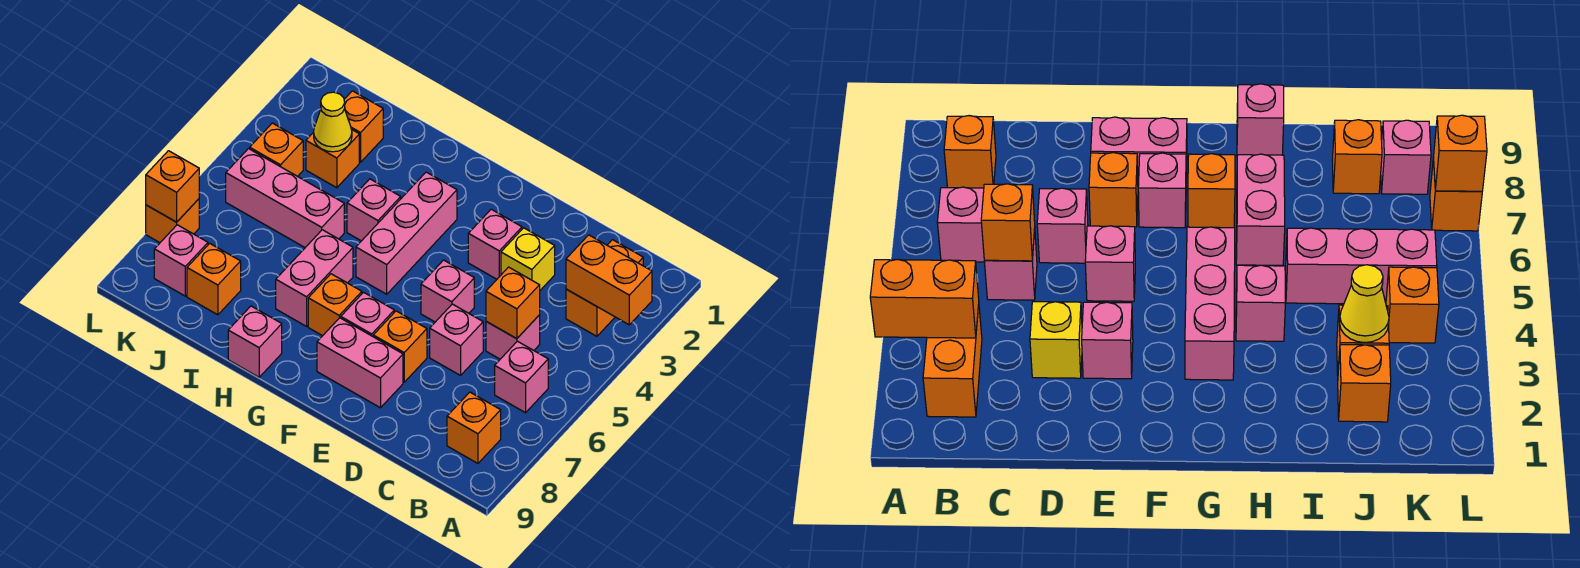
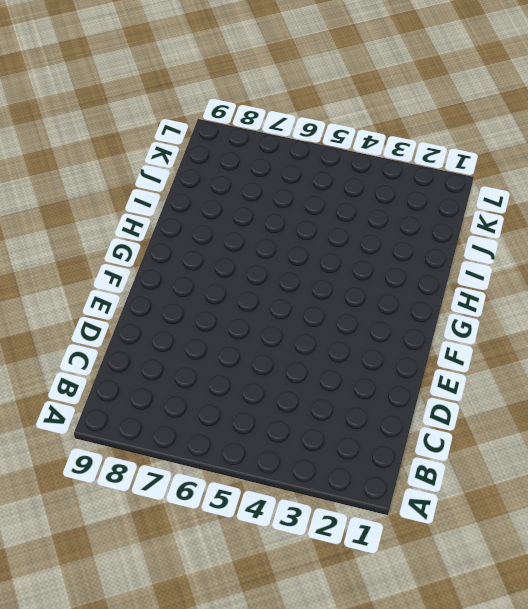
none -> orange brick B2:B3 level 1
none -> pink brick B6 level 1
none -> orange brick B8 level 1

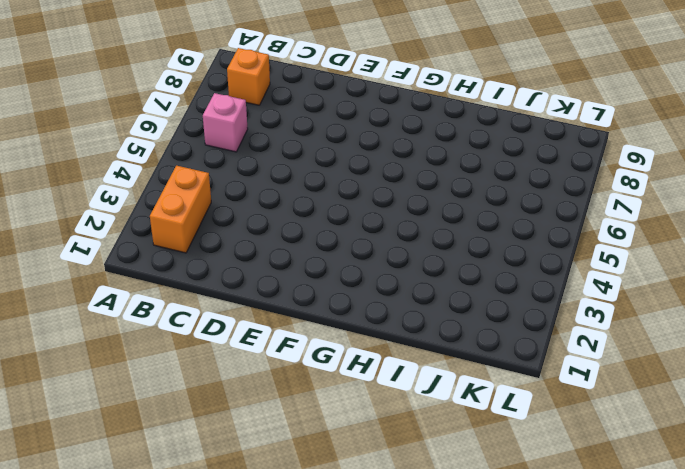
none -> pink brick C5 level 1
none -> yellow brick D3 level 1
none -> pink brick D6 level 1

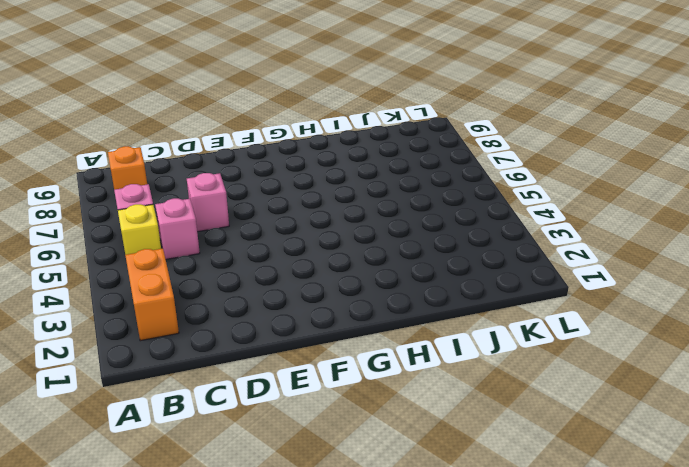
yellow brick B5 level 1 -> yellow brick D3 level 1
none -> pink brick E3 level 1
none -> pink brick E5 level 1
none -> orange brick E7 level 1

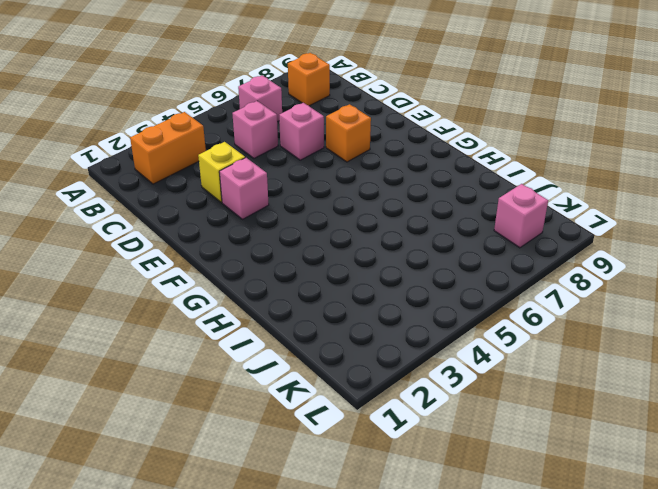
none -> pink brick E5 level 1
none -> pink brick E8:F8 level 1
none -> pink brick F7 level 1

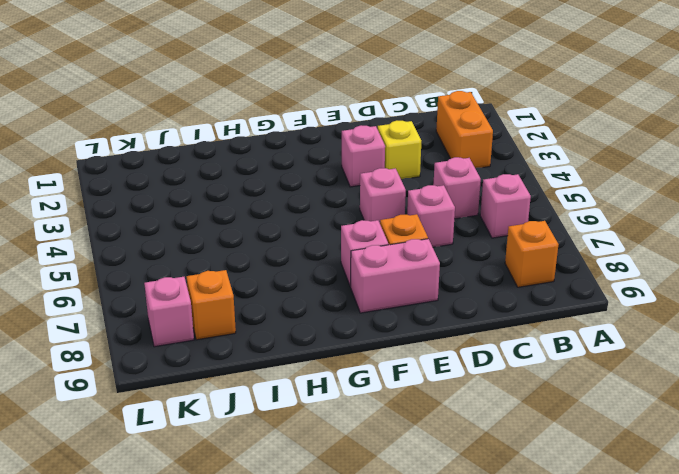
none -> pink brick G3:G5 level 1
none -> orange brick G7 level 1
none -> pink brick H4 level 1

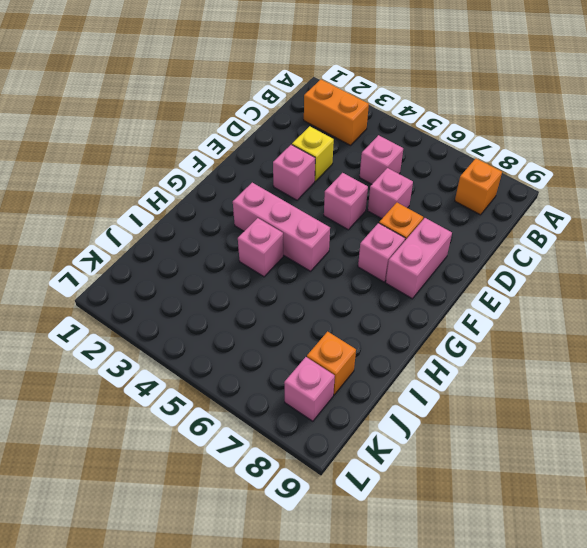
none -> pink brick B6 level 1
none -> orange brick G7 level 1
none -> pink brick H6:H7 level 1

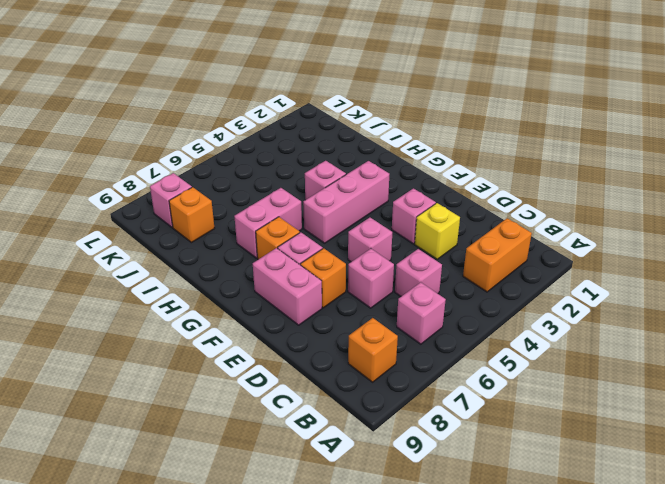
none -> pink brick H9 level 1
none -> pink brick I5:K5 level 1
none -> orange brick J2 level 1

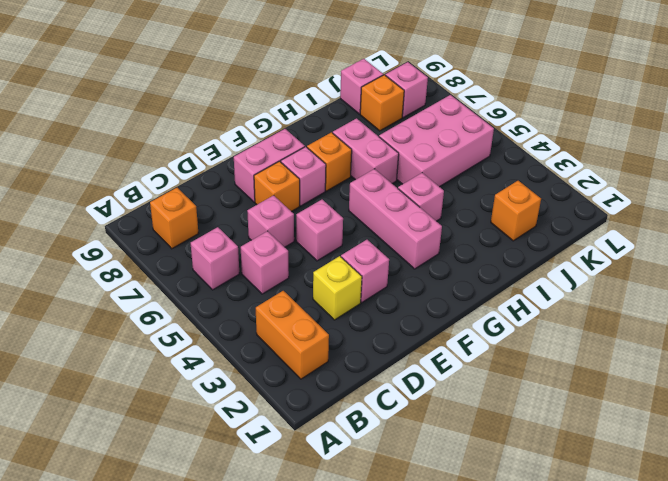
pink brick I5:K6 level 1 -> pink brick I5:K5 level 1
pink brick J9 level 1 -> pink brick H9 level 1
none -> orange brick J3 level 1
none -> orange brick K4 level 1
none -> orange brick L7 level 1

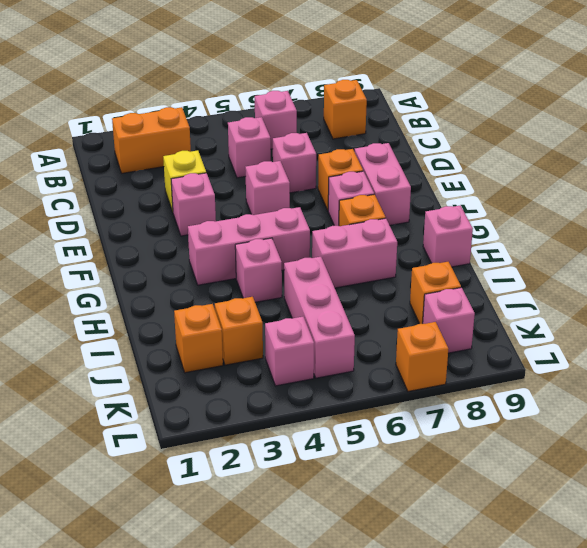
pink brick K4 level 1 -> orange brick K4 level 1
none -> orange brick A3:B3 level 2
none -> orange brick C5 level 2
none -> yellow cone J3 level 2

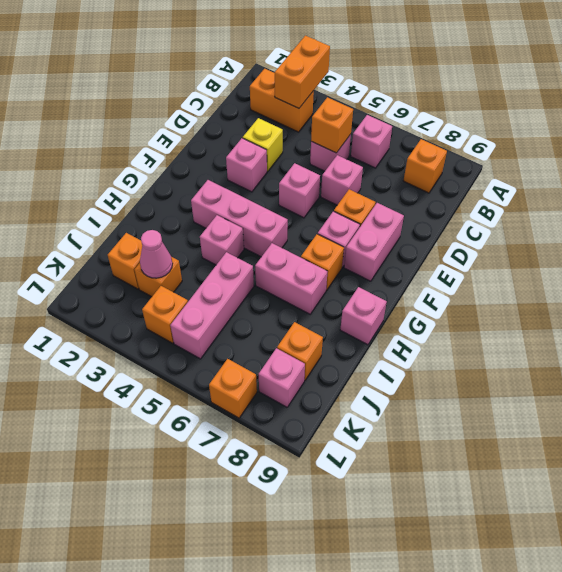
pink cone J3 level 2 -> yellow cone J3 level 2
none -> orange brick L7 level 2

